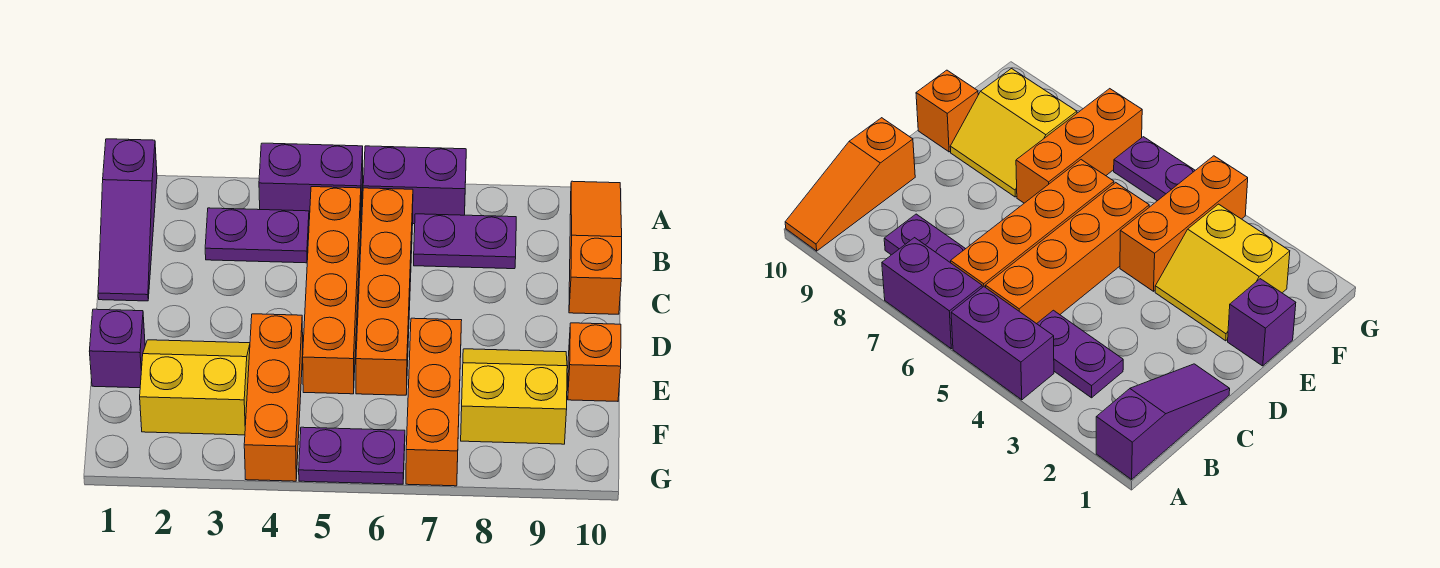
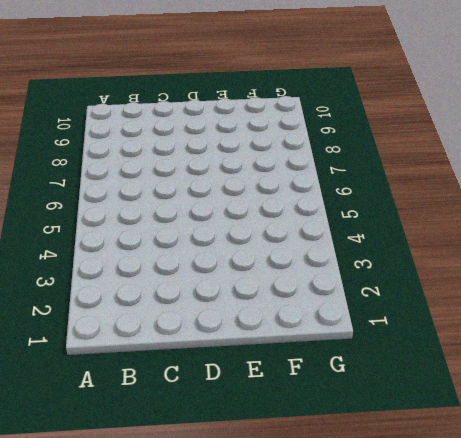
none -> purple slope A1:C1 level 1 top A
none -> purple brick A4:A5 level 1
none -> purple brick A6:A7 level 1

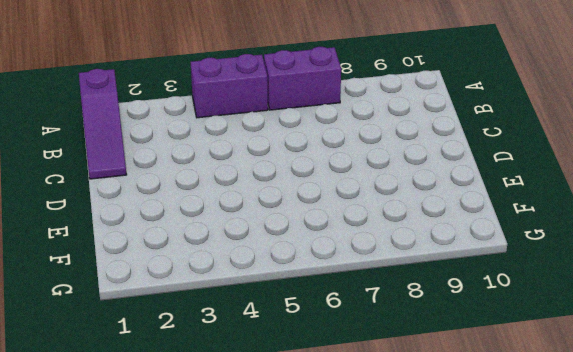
none -> orange slope A10:C10 level 1 top C
none -> purple plate B3:B4 level 1
none -> orange brick B5:E5 level 1

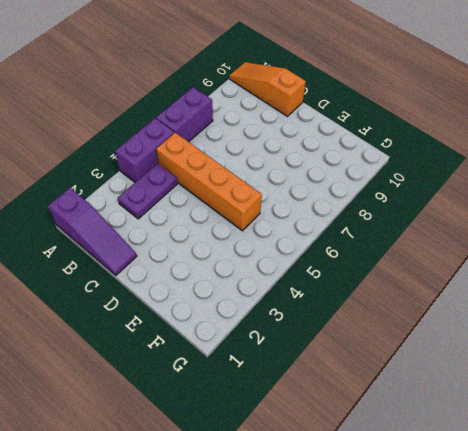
none -> orange brick B6:E6 level 1
none -> purple plate B7:B8 level 1
none -> purple brick E1 level 1

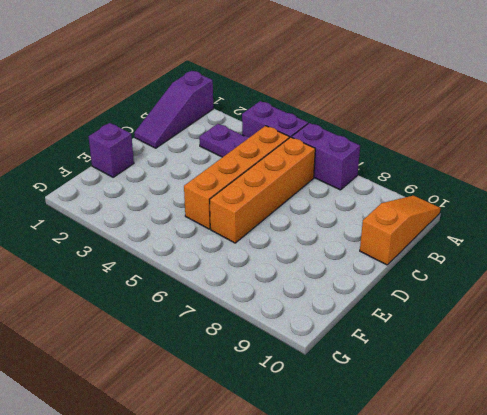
none -> purple plate B7:B8 level 1
none -> yellow slope E2:F3 level 1 top F
none -> orange brick E4:G4 level 1

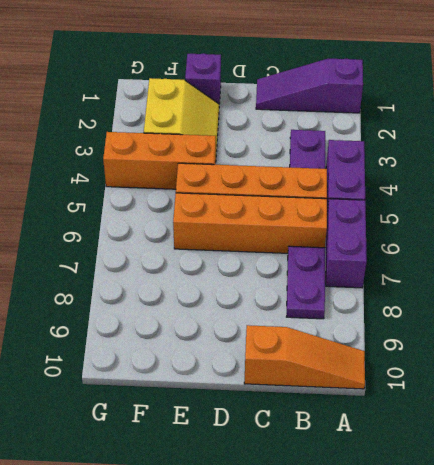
none -> orange brick E7:G7 level 1
none -> yellow slope E8:F9 level 1 top F
none -> orange brick E10 level 1

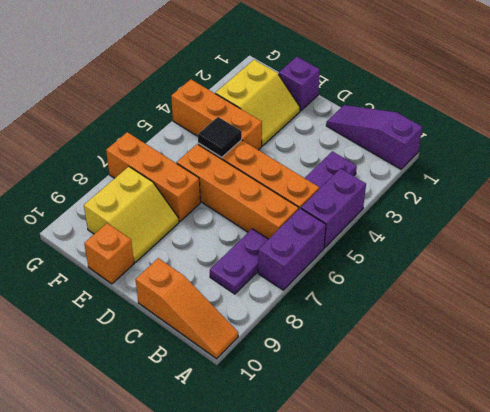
black tile E5 level 2 -> none
none -> purple plate G5:G6 level 1

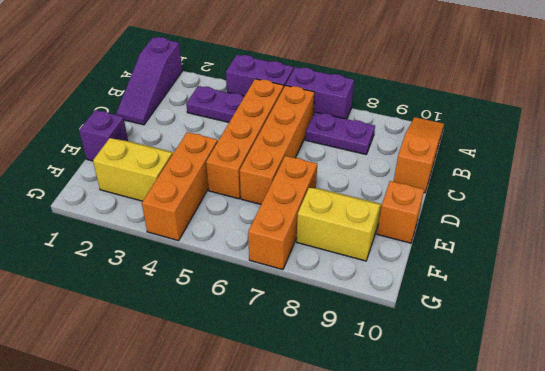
none -> purple plate G5:G6 level 1

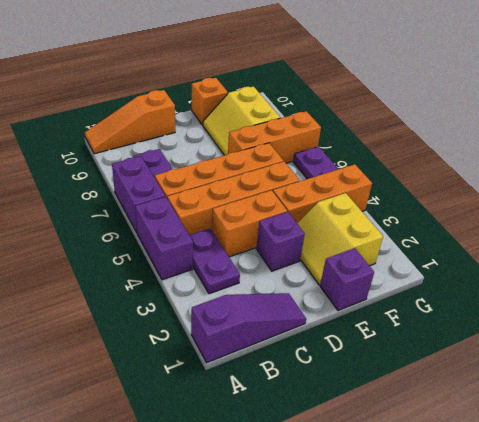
orange brick C4:D4 level 1 -> none
purple brick D3 level 1 -> none

